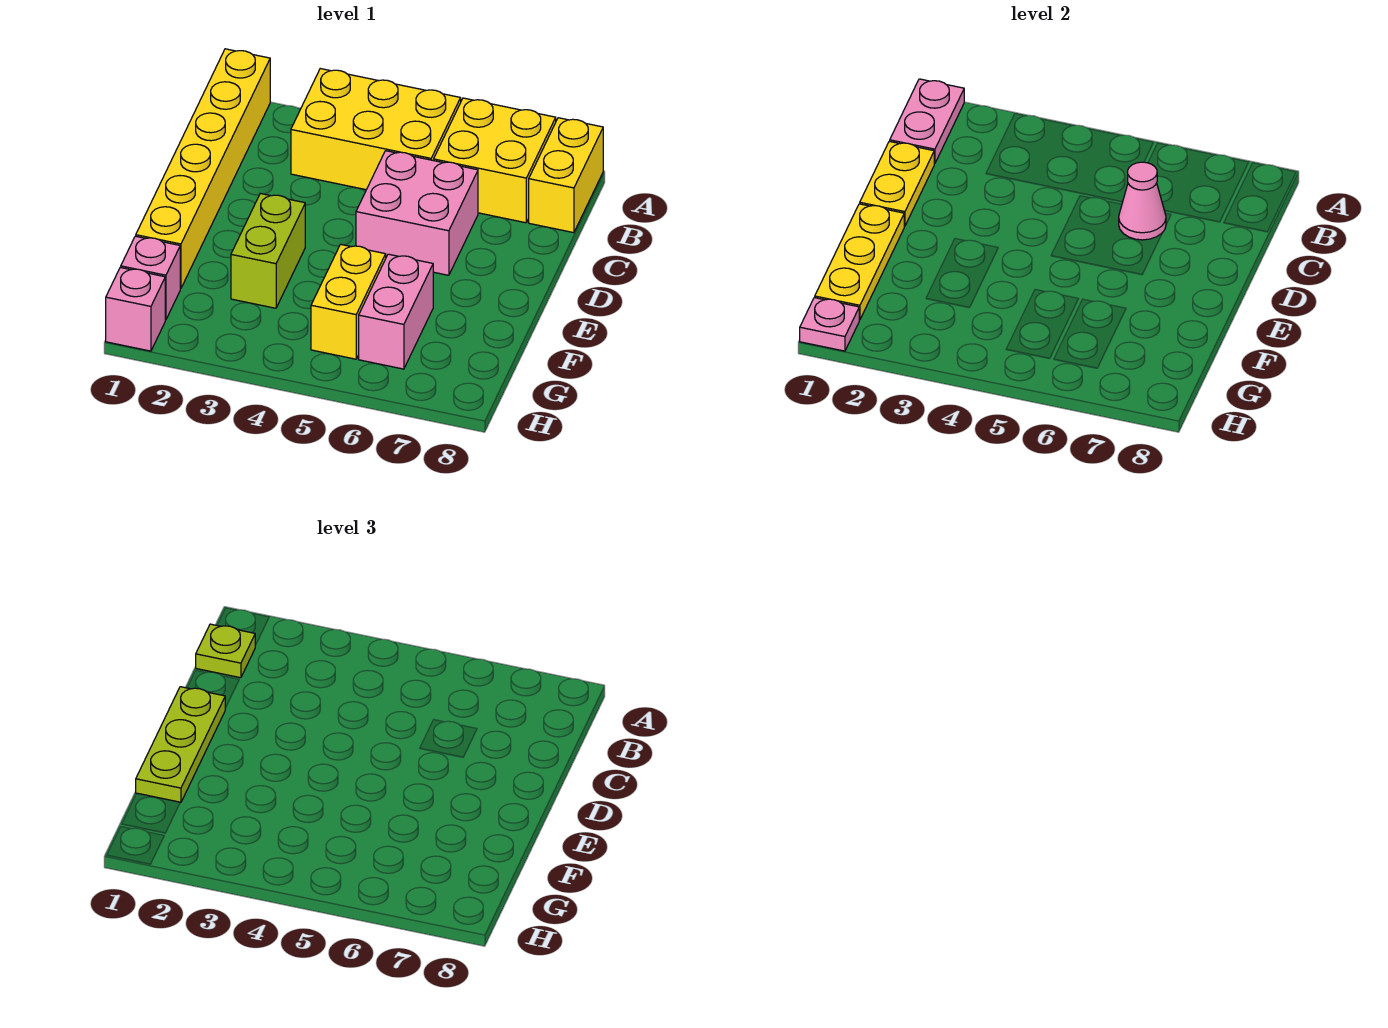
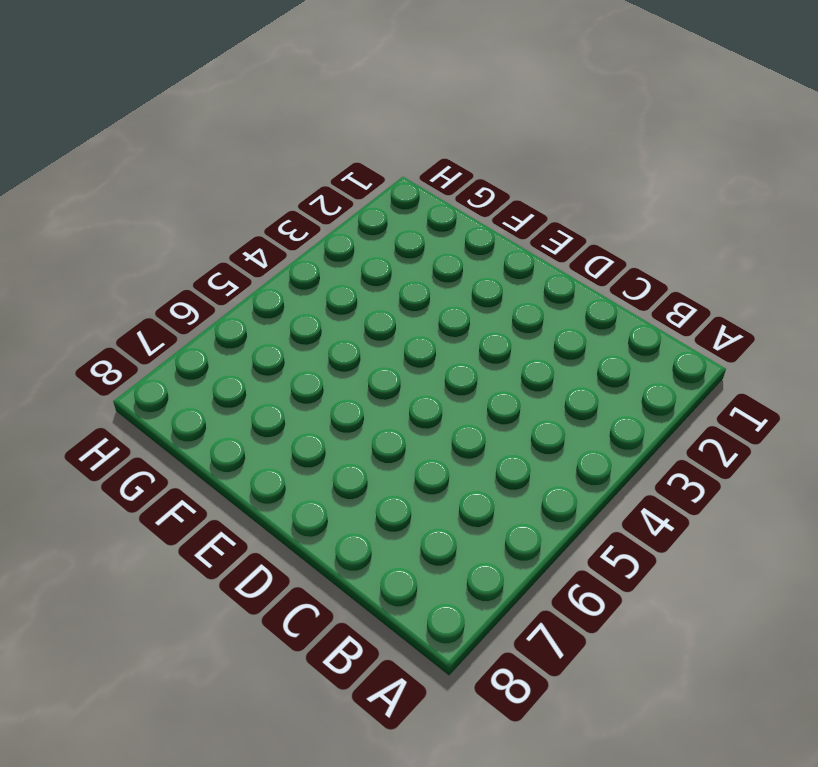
none -> yellow brick A1:F1 level 1
none -> yellow brick A3:B5 level 1
none -> yellow brick A6:B7 level 1

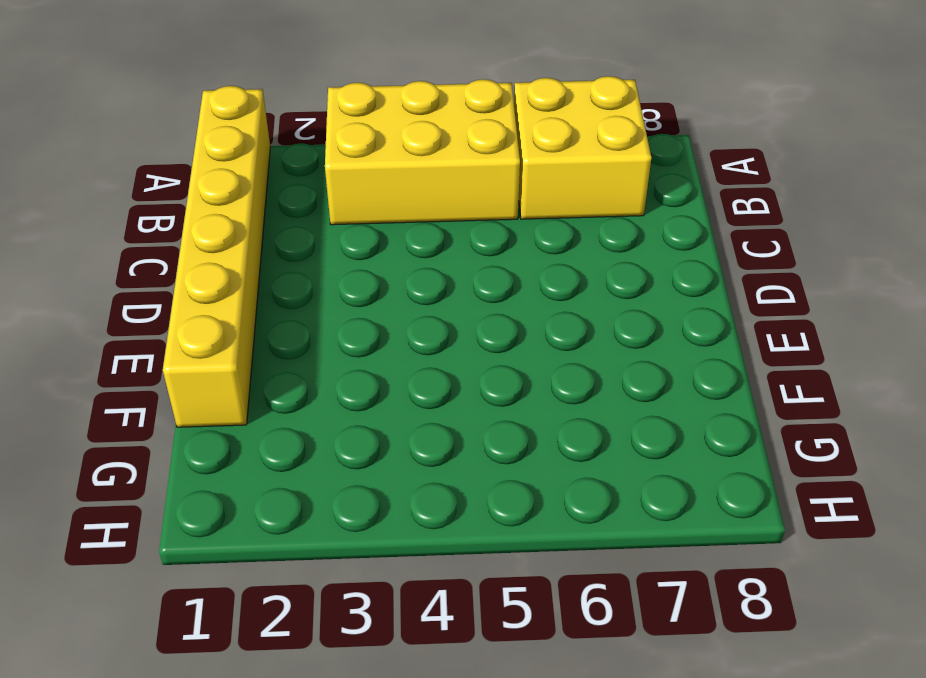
none -> yellow brick A8:B8 level 1
none -> pink brick C5:D6 level 1
none -> lime brick E3:F3 level 1

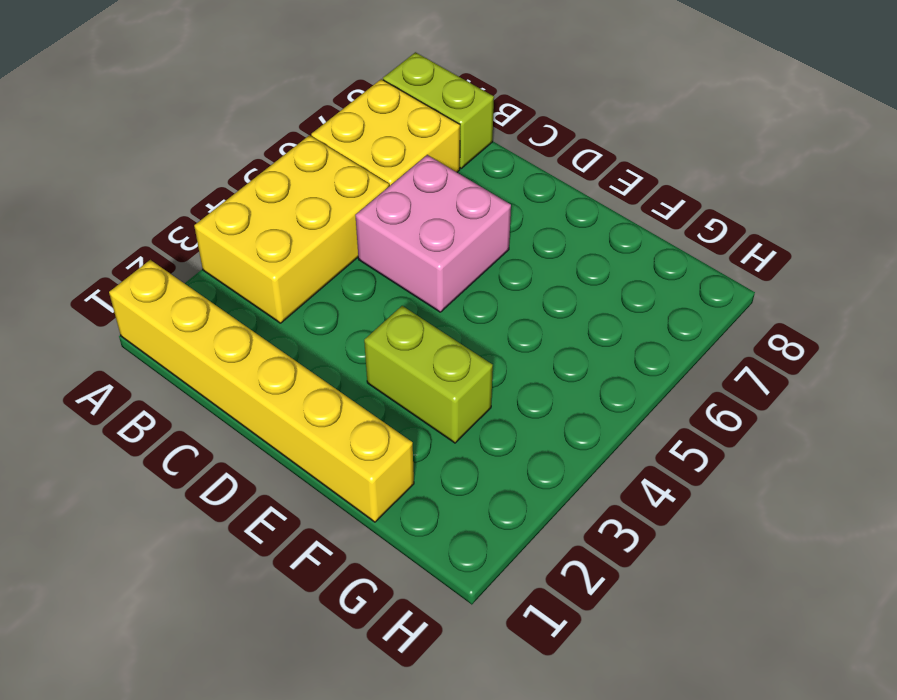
lime brick A8:B8 level 1 -> yellow brick A8:B8 level 1
none -> yellow brick F5:G5 level 1
none -> pink brick F6:G6 level 1
none -> pink brick G1 level 1

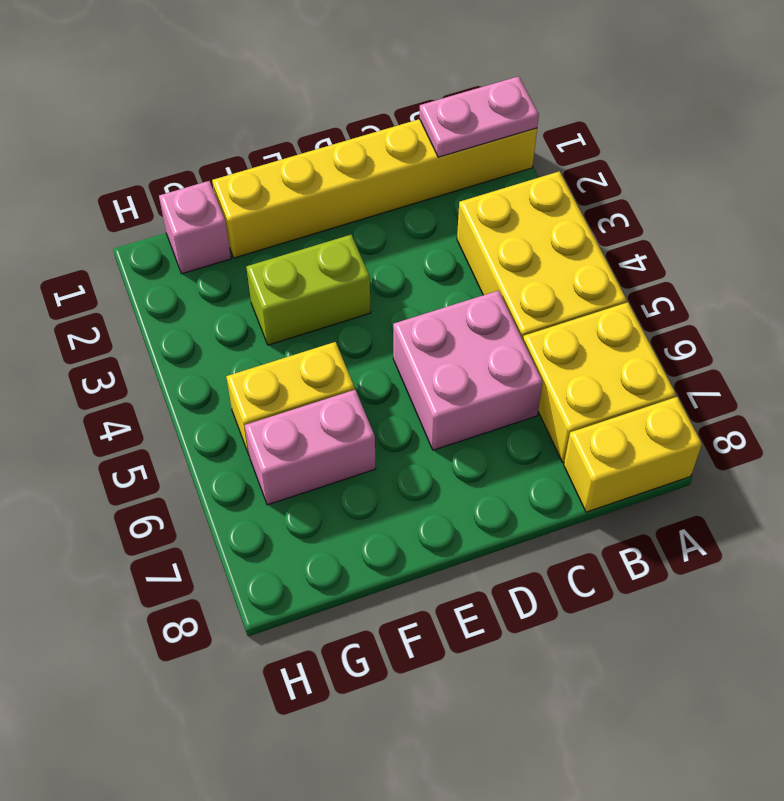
none -> pink brick H1 level 1
none -> yellow plate C1:D1 level 2
none -> pink cone C6 level 2

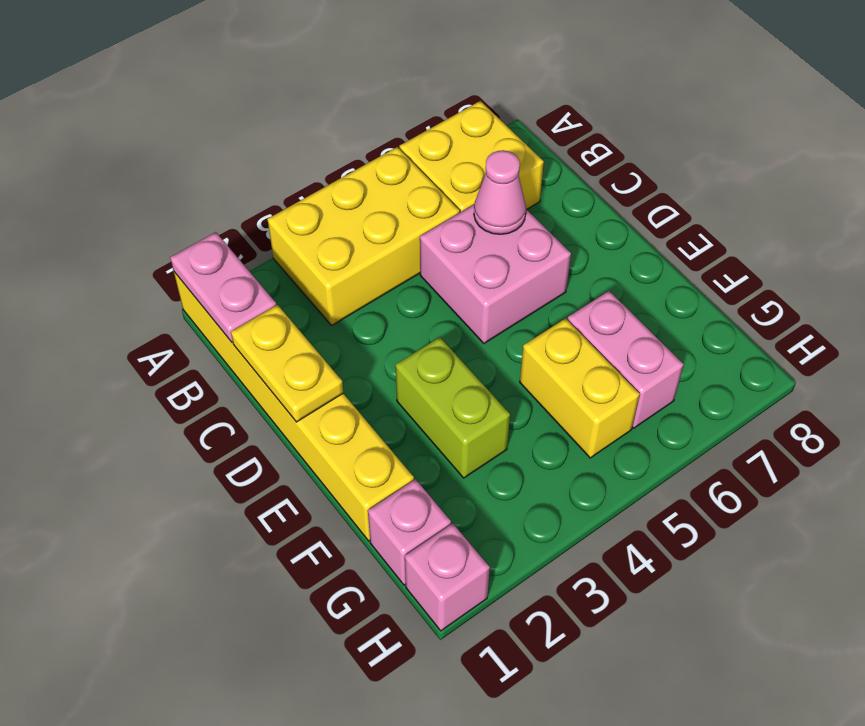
none -> yellow brick A8:B8 level 1
none -> yellow plate E1:G1 level 2
none -> pink plate H1 level 2

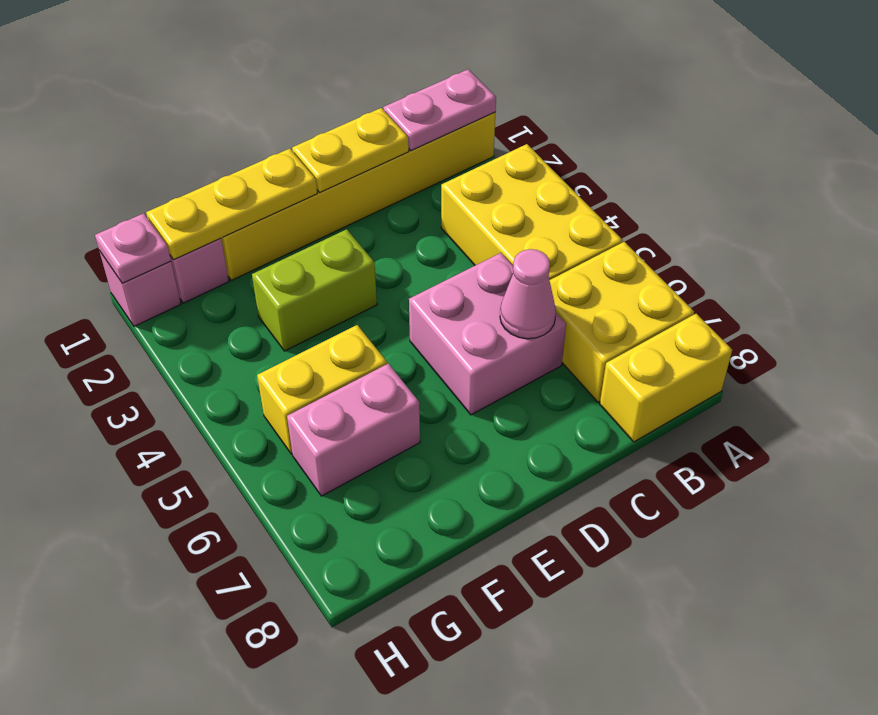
none -> lime plate B1 level 3
none -> lime plate D1:F1 level 3

